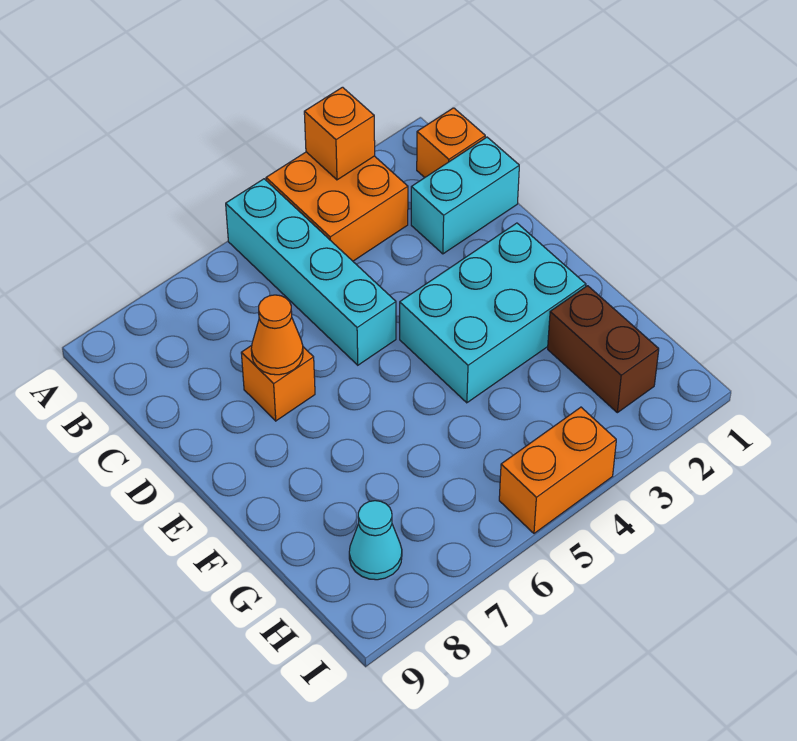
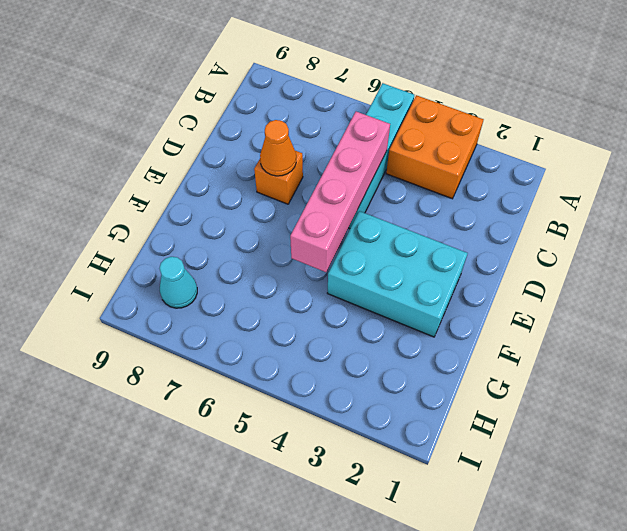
pink brick C5:F5 level 2 -> none
none -> orange brick B1 level 1
none -> cyan brick C1:C2 level 1

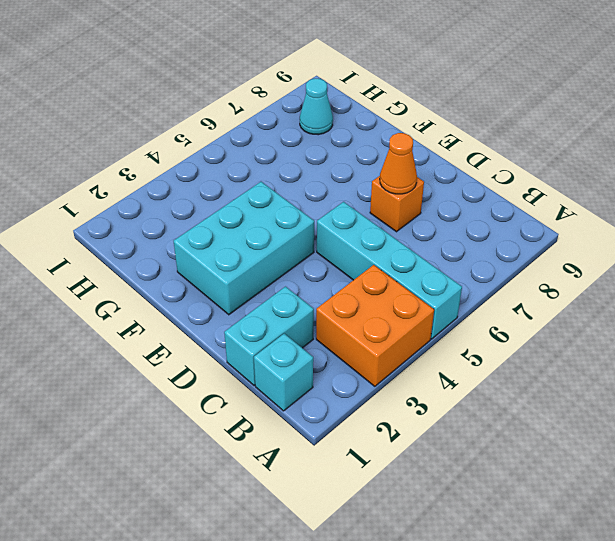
cyan brick B1 level 1 -> orange brick B1 level 1
none -> brown brick G2:H2 level 1
none -> orange brick I4:I5 level 1

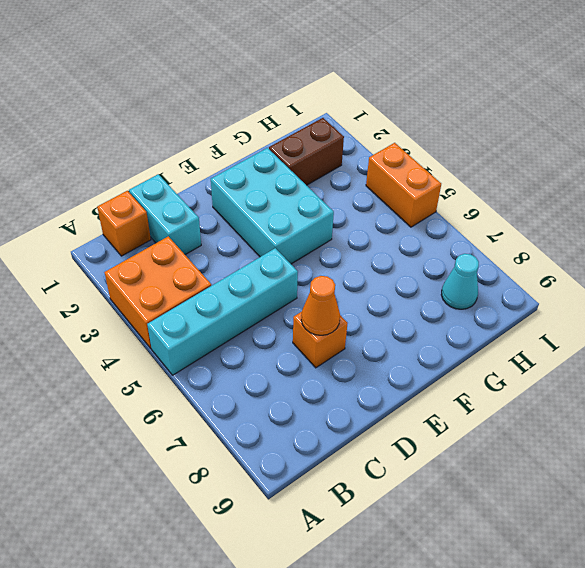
none -> orange brick A3 level 2

